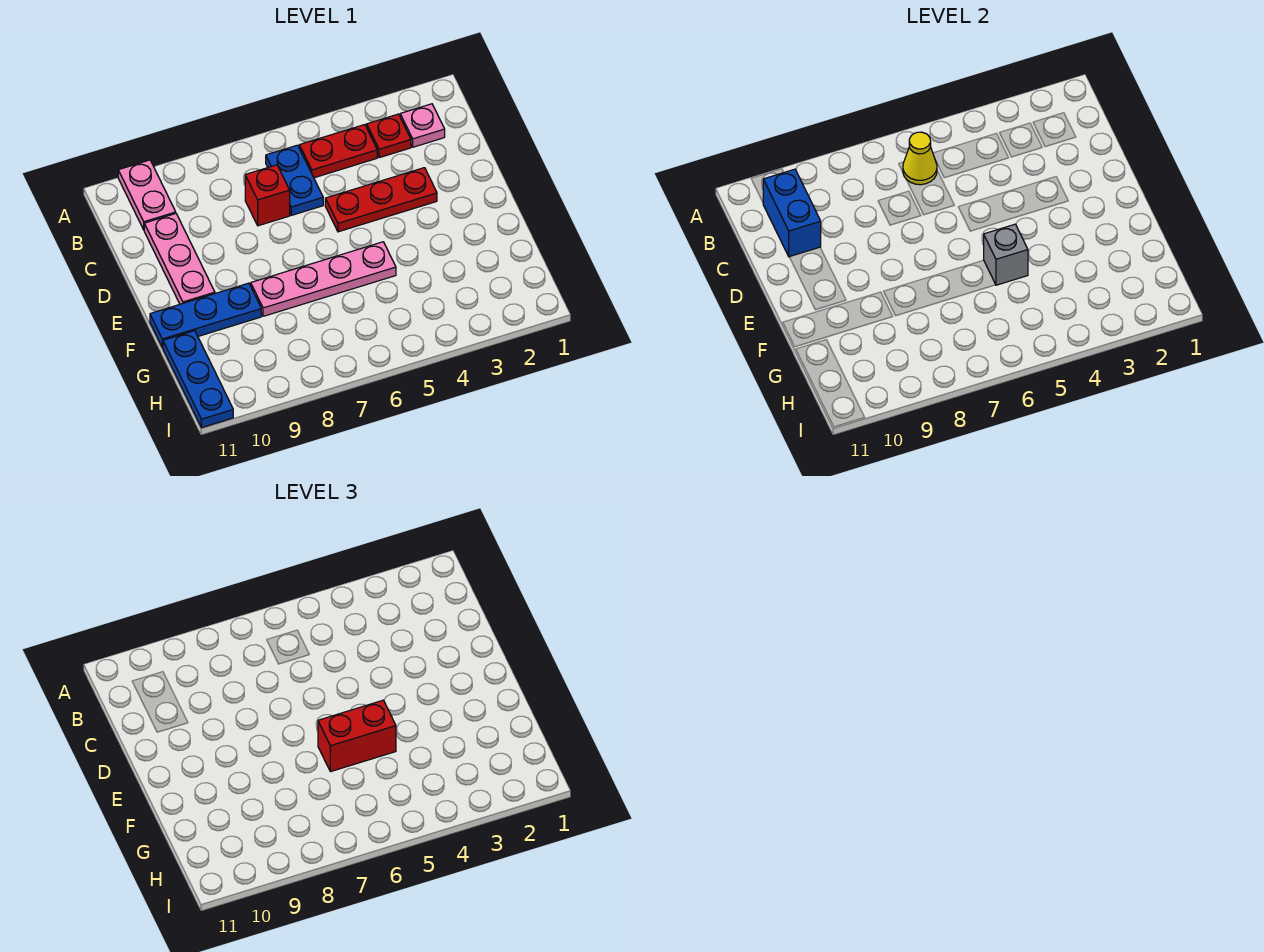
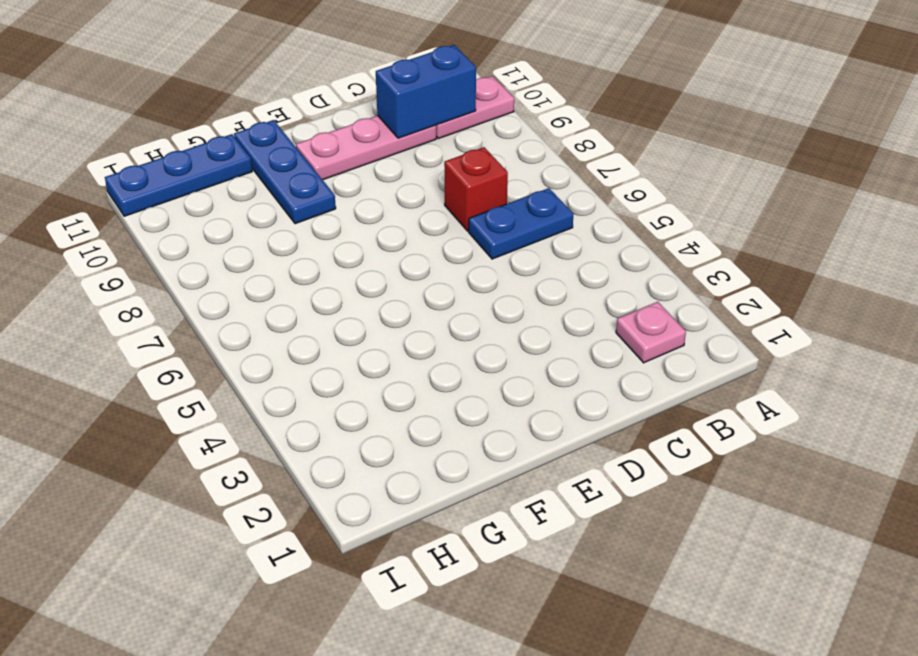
none -> red plate B3 level 1
none -> red plate B4:B5 level 1
none -> red plate D3:D5 level 1

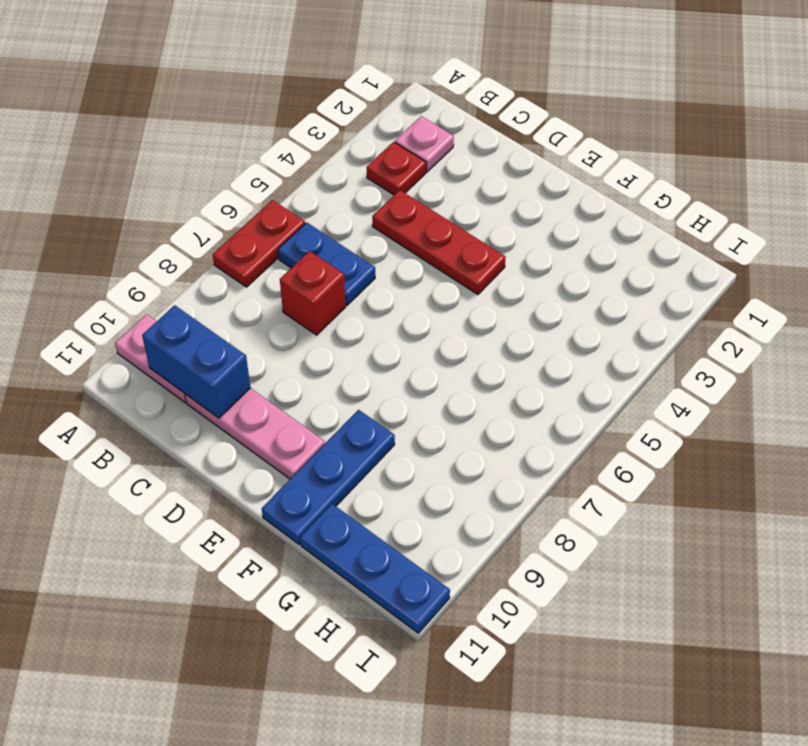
red plate A6:A7 level 1 -> red plate B4:B5 level 1
red plate C4:E4 level 1 -> red plate D3:D5 level 1
none -> pink plate F5:F8 level 1
none -> yellow cone B6 level 2
none -> grey brick F5 level 2

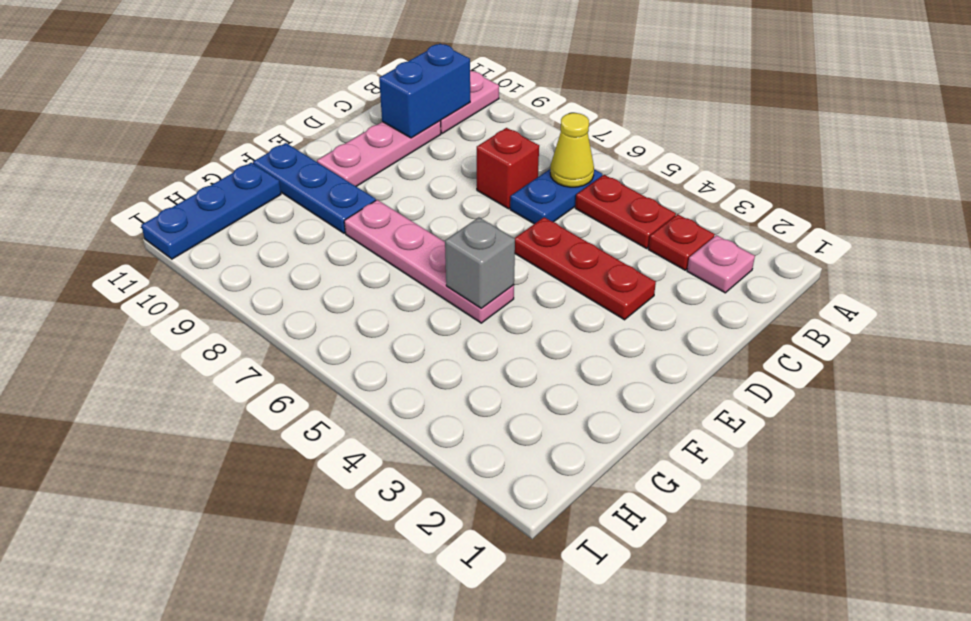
none -> red brick F5:F6 level 3

